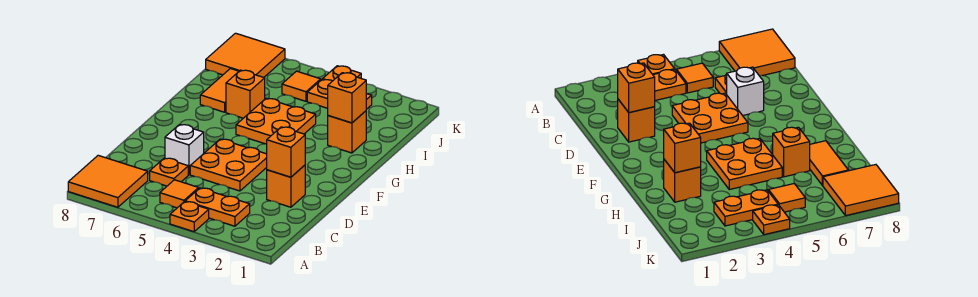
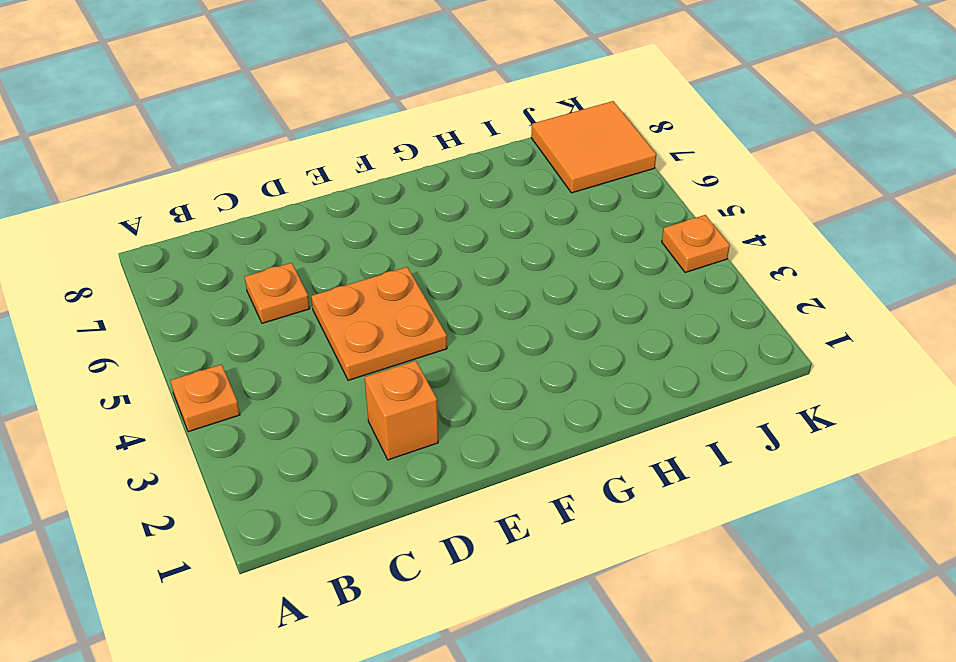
none -> orange tile A7:B8 level 1
none -> orange plate B3:B4 level 1
none -> orange tile B5 level 1

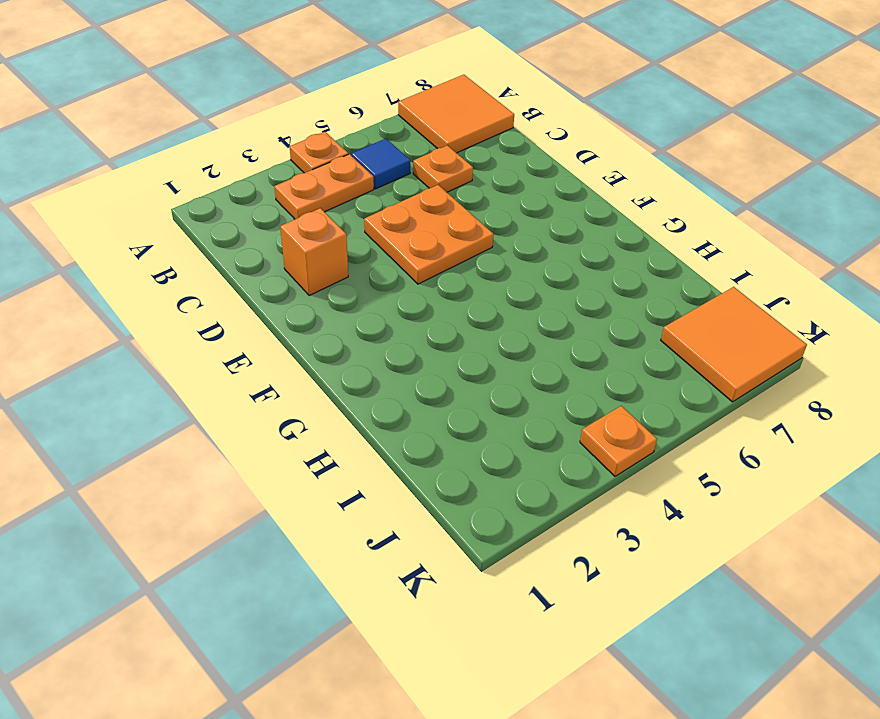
blue tile B5 level 1 -> orange tile B5 level 1
none -> white brick D6 level 1
none -> orange plate G4:H5 level 1
none -> orange brick H2 level 1

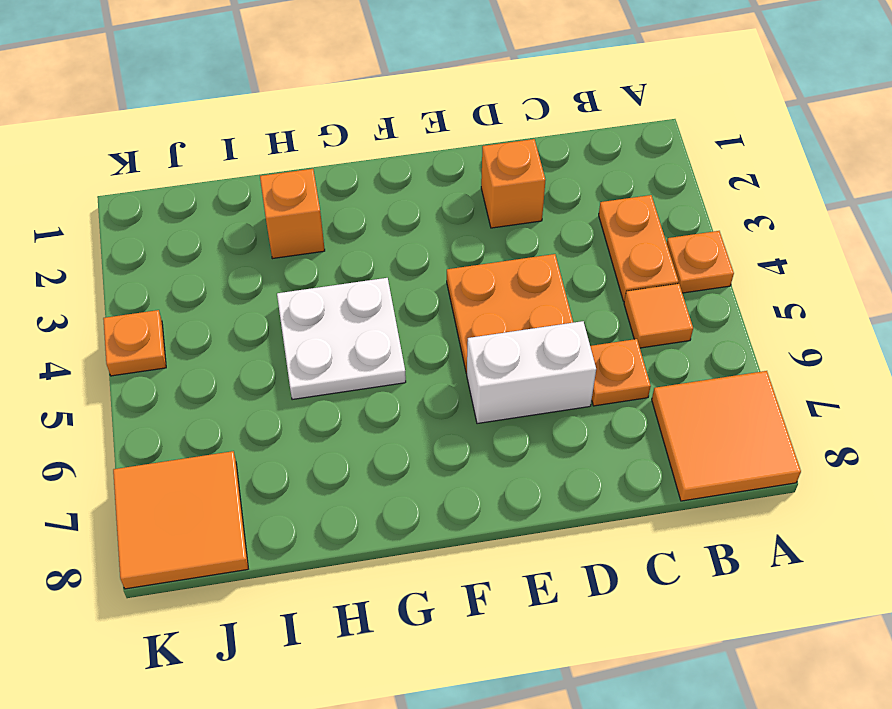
white brick D6:E6 level 1 -> white brick D6 level 1
white plate G4:H5 level 1 -> orange plate G4:H5 level 1
none -> orange brick H6 level 1
none -> orange tile H7:I7 level 1
none -> orange plate J3:J4 level 1

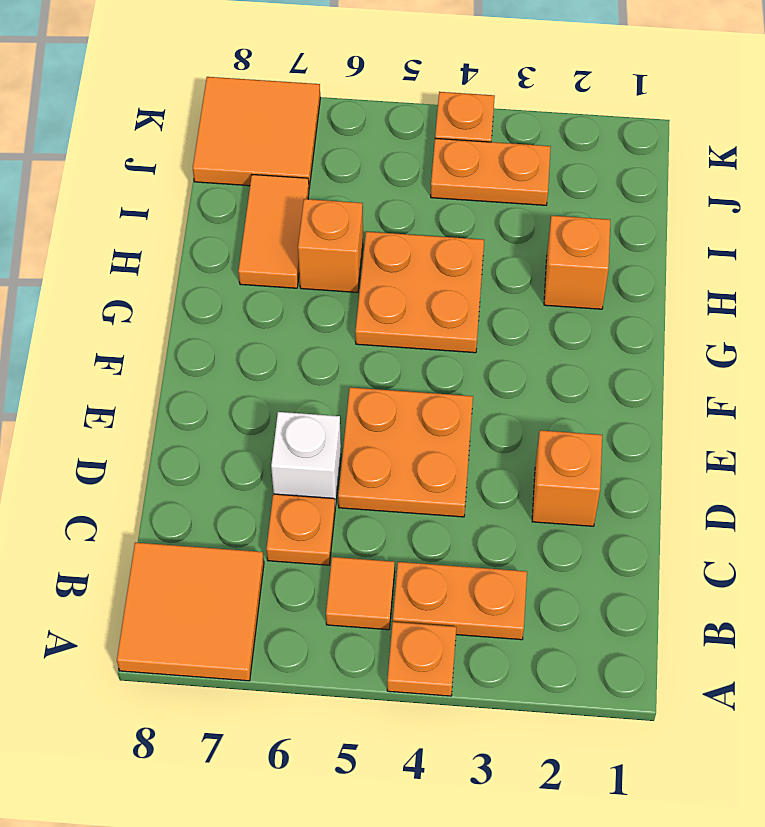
none -> orange tile J5 level 1
none -> orange brick D2 level 2
none -> orange brick H2 level 2

